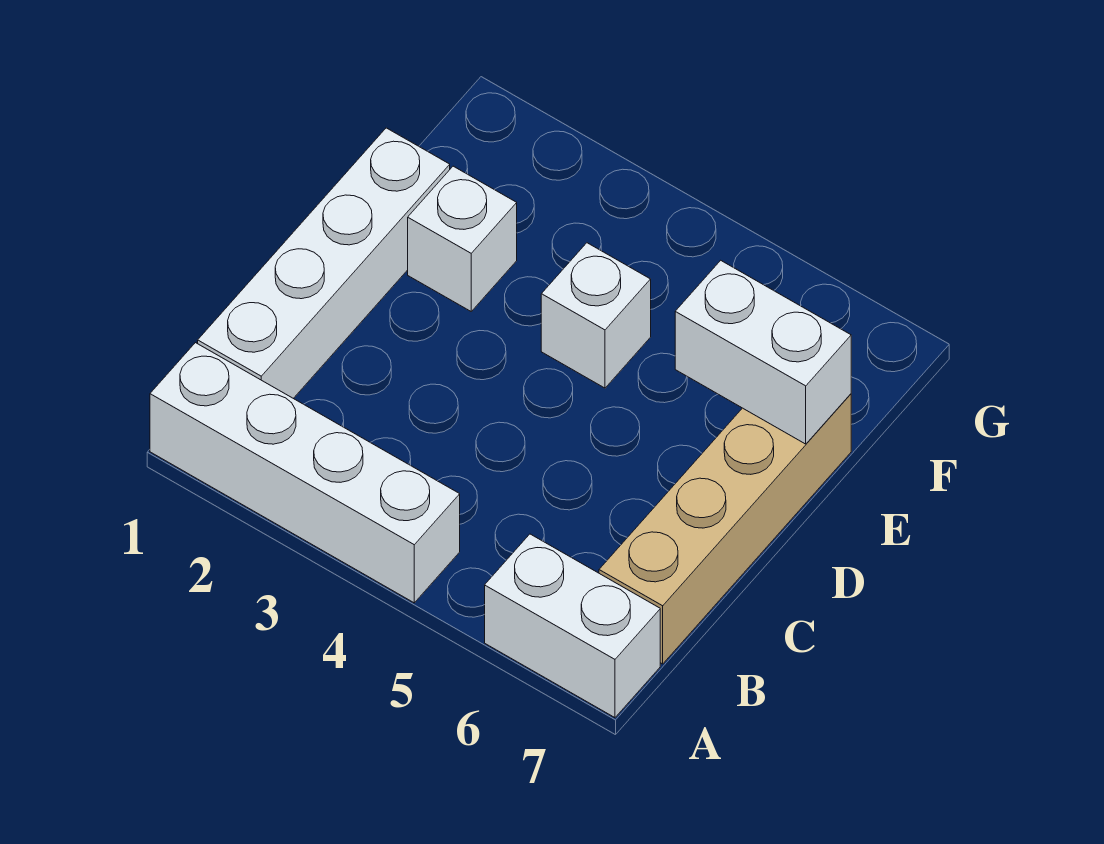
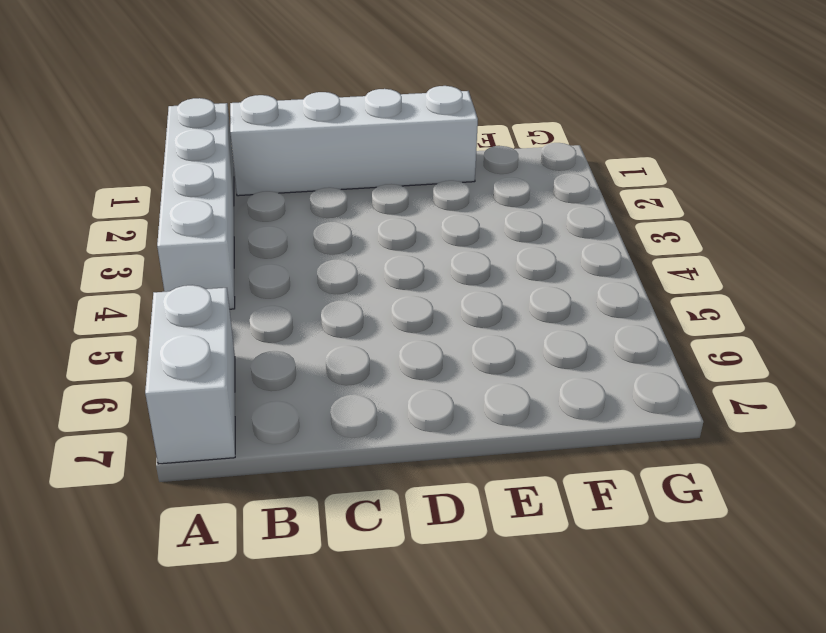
none -> tan brick B7:E7 level 1
none -> white brick E2 level 1

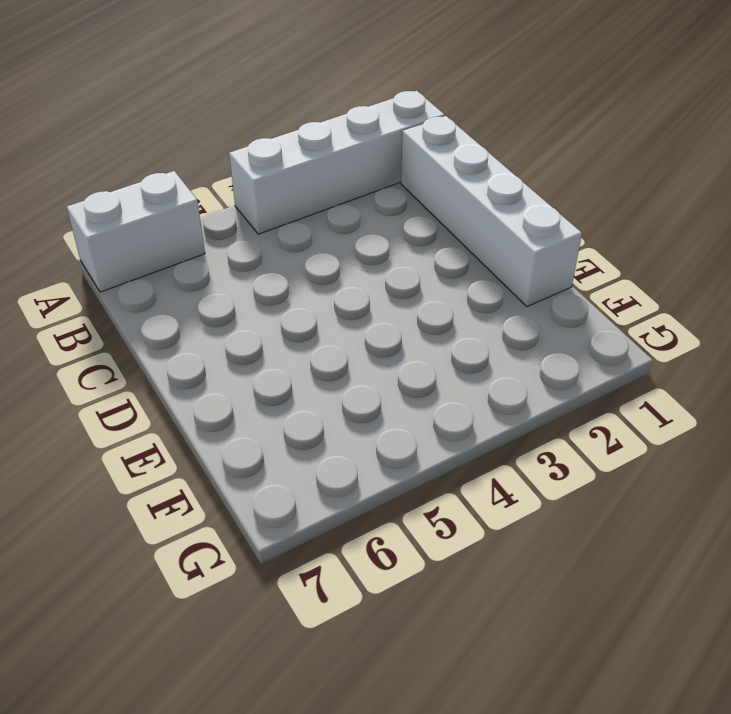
none -> tan brick B7:E7 level 1
none -> white brick E2 level 1

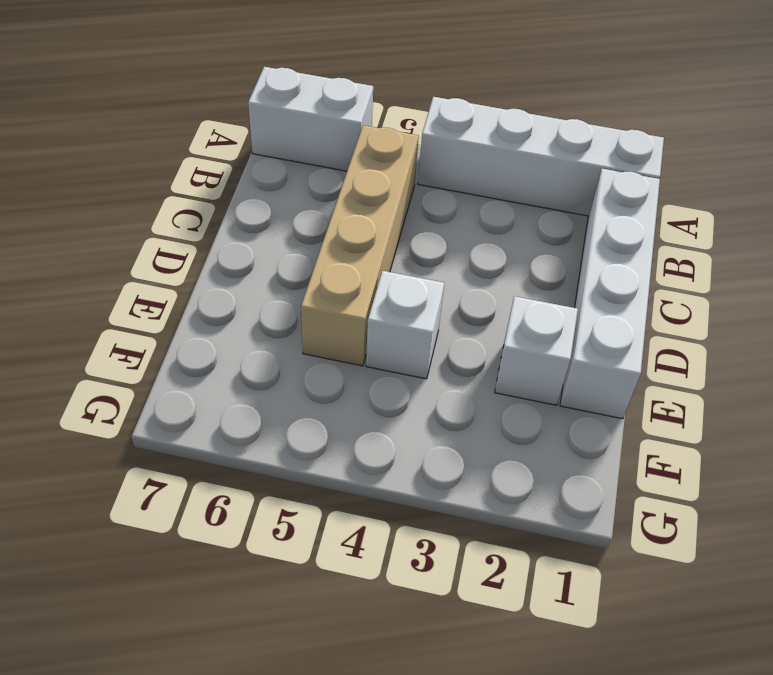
tan brick B5:E5 level 1 -> tan brick B7:E7 level 1
none -> white brick E6:E7 level 2

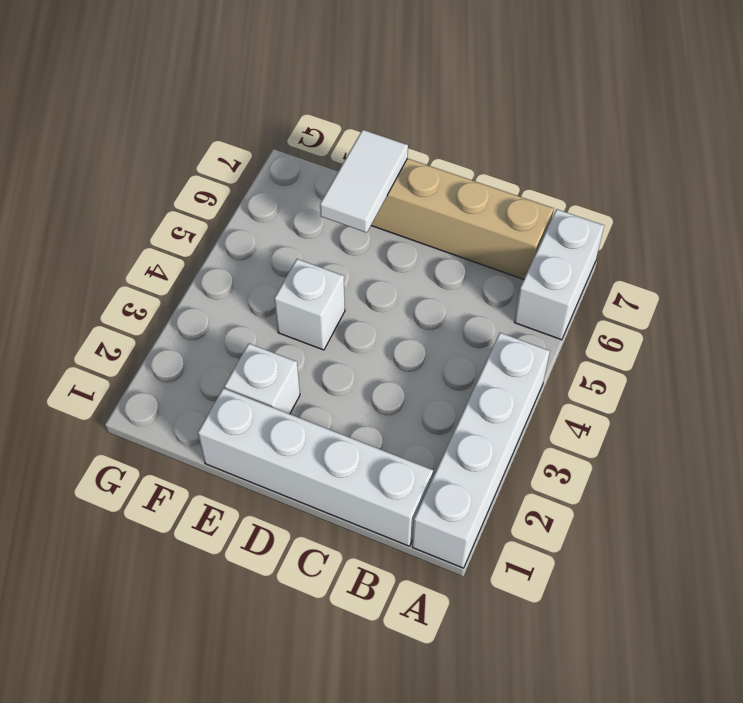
white tile E6:E7 level 2 -> white brick E6:E7 level 2

